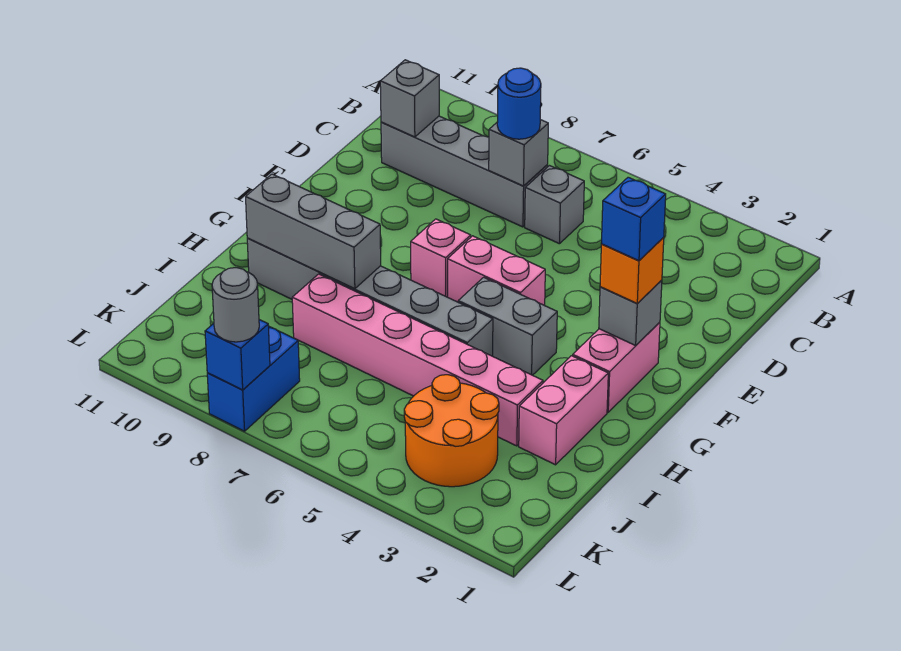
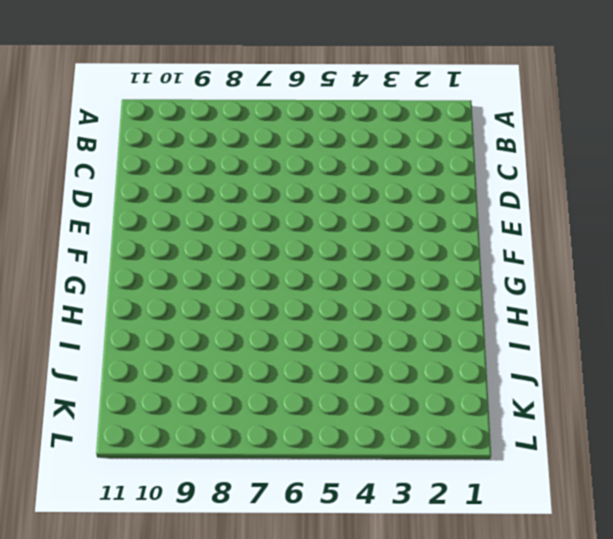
none -> grey brick C6 level 1
none -> grey brick C7:C10 level 1
none -> pink brick F2:G2 level 1

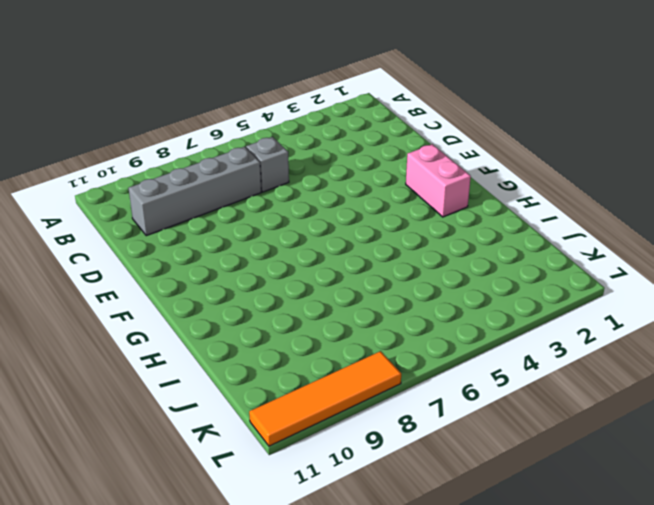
orange tile L8:L11 level 1 -> blue brick K8:L8 level 1
none -> pink brick F5:F6 level 1
none -> pink brick F7 level 1
none -> grey brick G4:G5 level 1

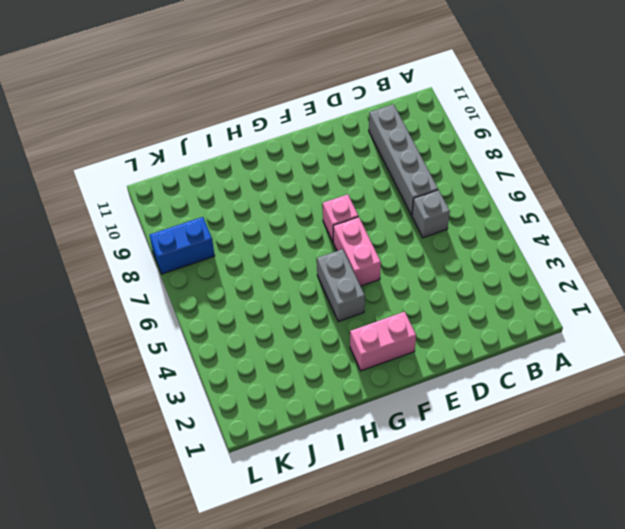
none -> pink brick H2:I2 level 1
none -> grey brick H5:H10 level 1
none -> pink brick I3:I8 level 1

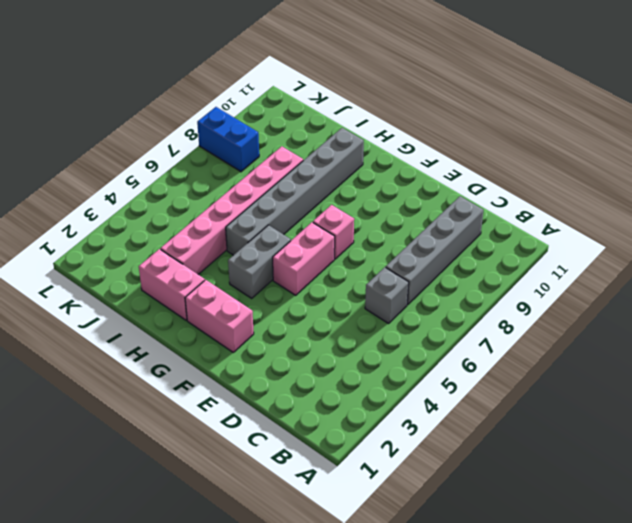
none -> orange round brick J3:K4 level 1
none -> grey brick C7 level 2
none -> grey brick C10 level 2

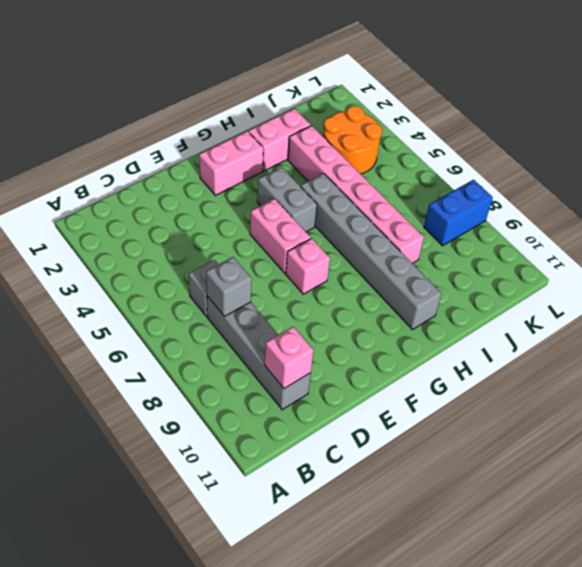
pink brick C10 level 2 -> grey brick C10 level 2
none -> grey brick F2 level 2
none -> grey brick H8:H10 level 2
none -> blue brick L8 level 2

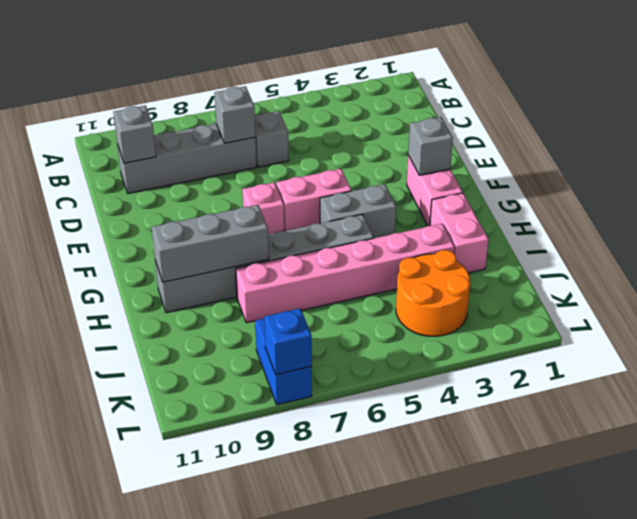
none -> blue round brick C7 level 3
none -> orange brick F2 level 3
none -> grey round brick L8 level 3

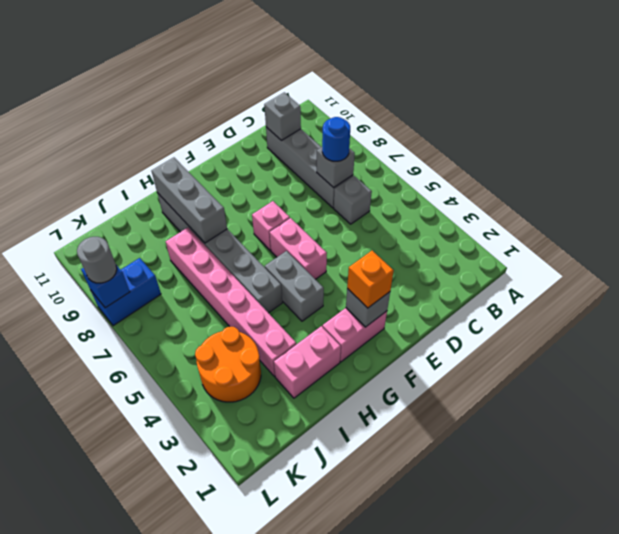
none -> blue brick F2 level 4

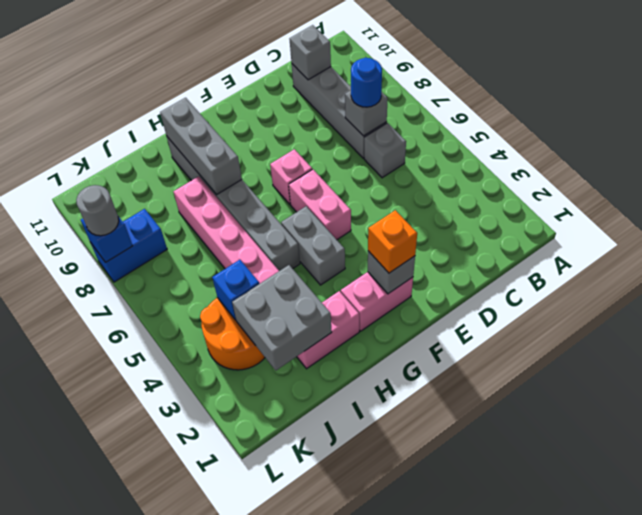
grey brick I2:J3 level 2 -> none
blue brick J4 level 2 -> blue brick F2 level 4

